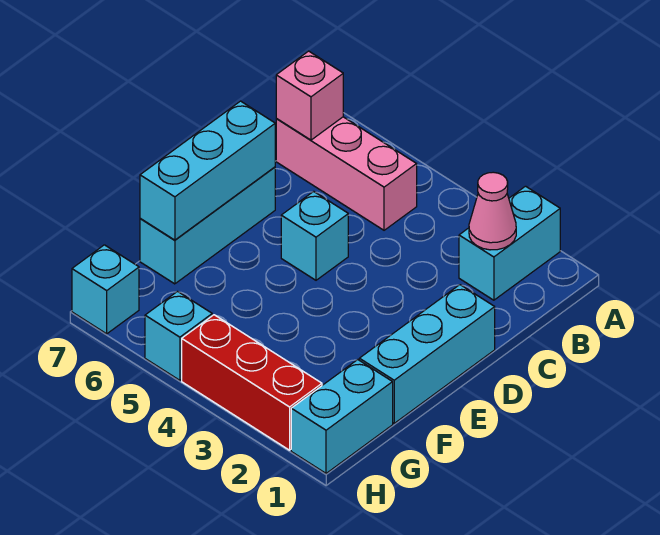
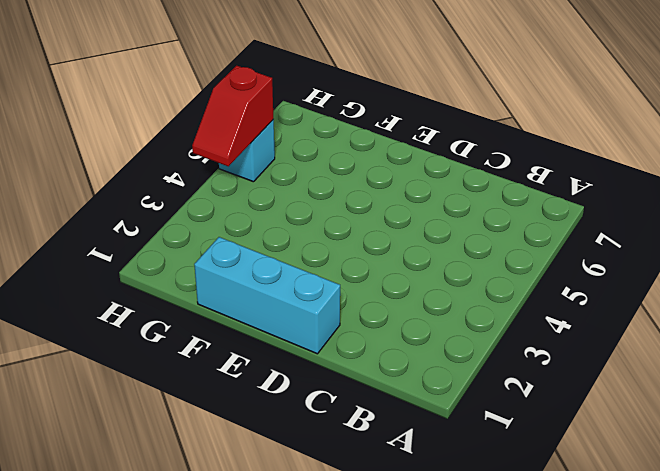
red slope H4:H5 level 2 top 5 -> none
none -> cyan brick A2:B2 level 1
none -> pink brick B5:B7 level 1
none -> cyan brick D5 level 1

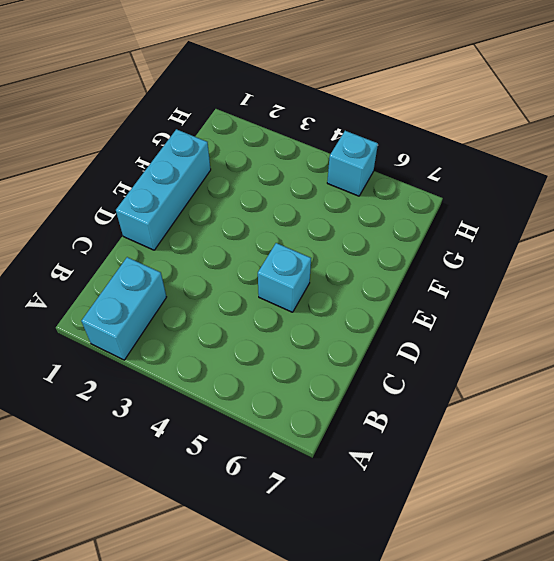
none -> pink brick B5:B7 level 1
none -> cyan brick D7:F7 level 1
none -> cyan brick G1:H1 level 1

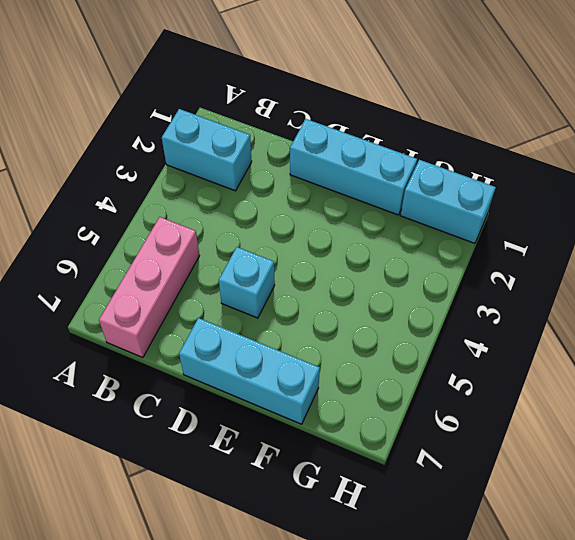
none -> red brick H2:H4 level 1
none -> cyan brick H5 level 1
none -> cyan brick H7 level 1

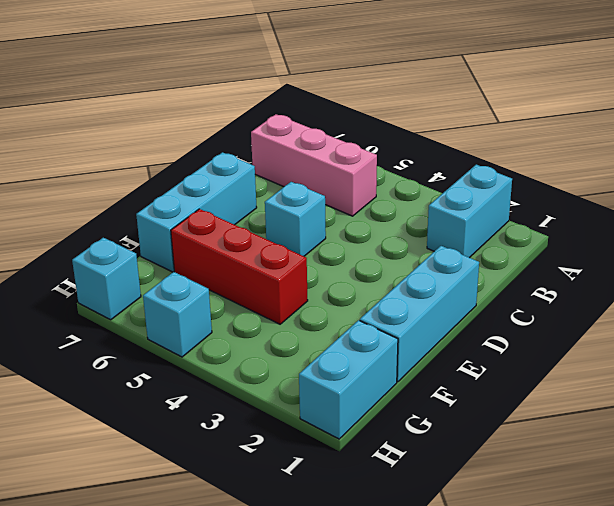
red brick F4:F6 level 1 -> red brick H2:H4 level 1
none -> pink cone B2 level 2
none -> pink brick B7 level 2
none -> cyan brick D7:F7 level 2

